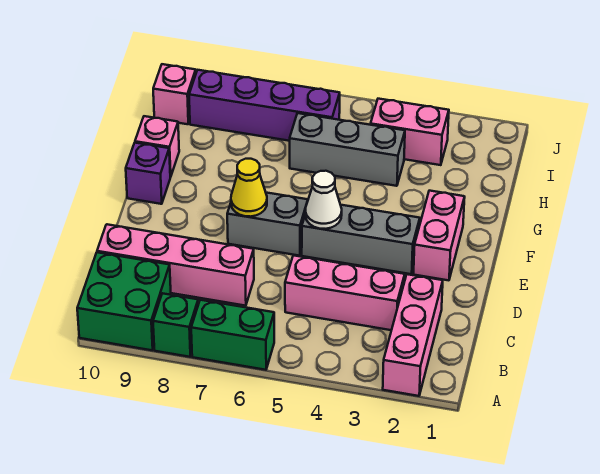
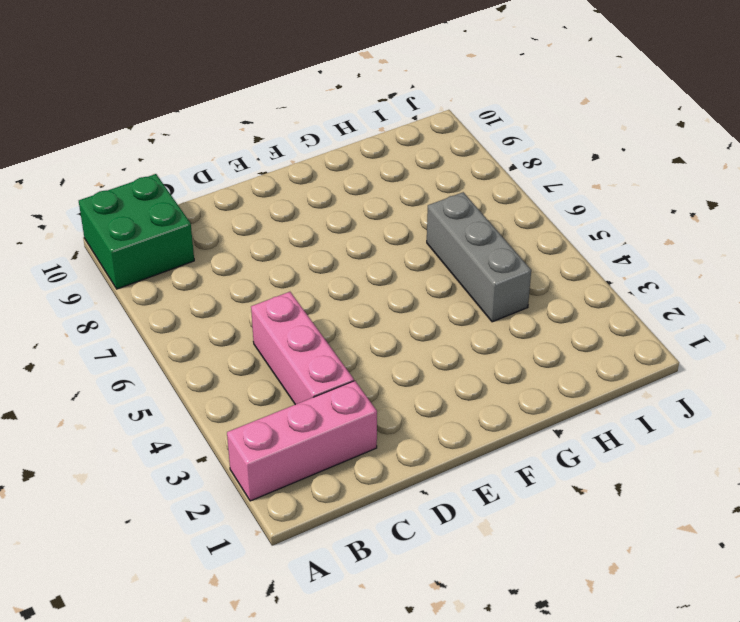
none -> green brick A6:A7 level 1
none -> green brick A8 level 1
none -> pink brick C7:C10 level 1

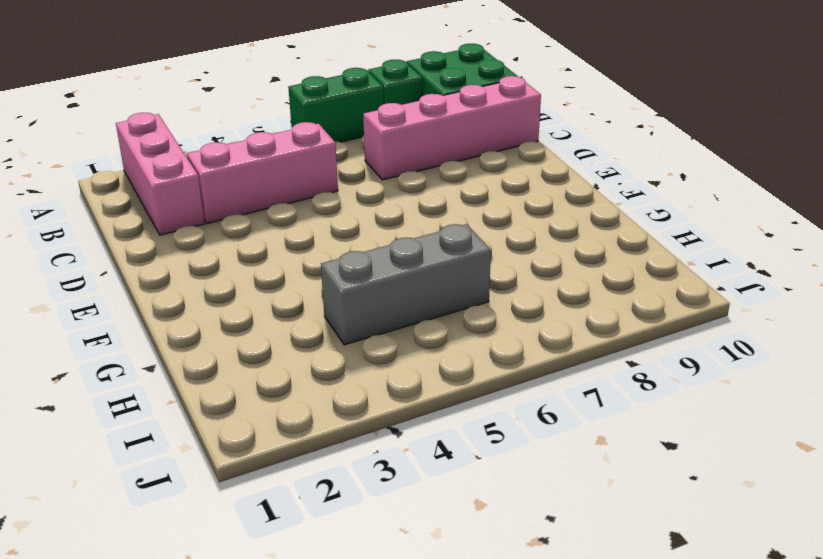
none -> pink brick E2:F2 level 1
none -> grey brick E3:E5 level 1
none -> grey brick E6:E7 level 1

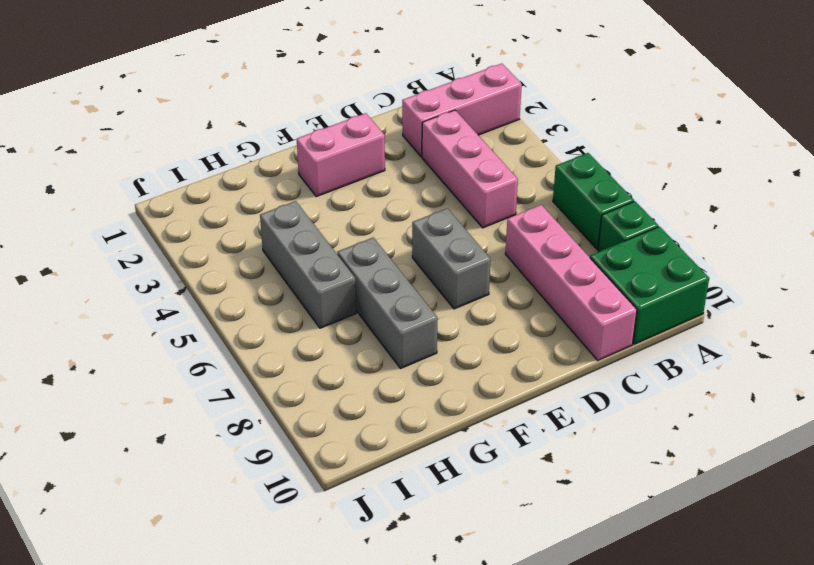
grey brick G6:G8 level 1 -> grey brick E3:E5 level 1
none -> purple brick F10 level 1
none -> pink brick G10 level 1
none -> pink brick I3:I4 level 1

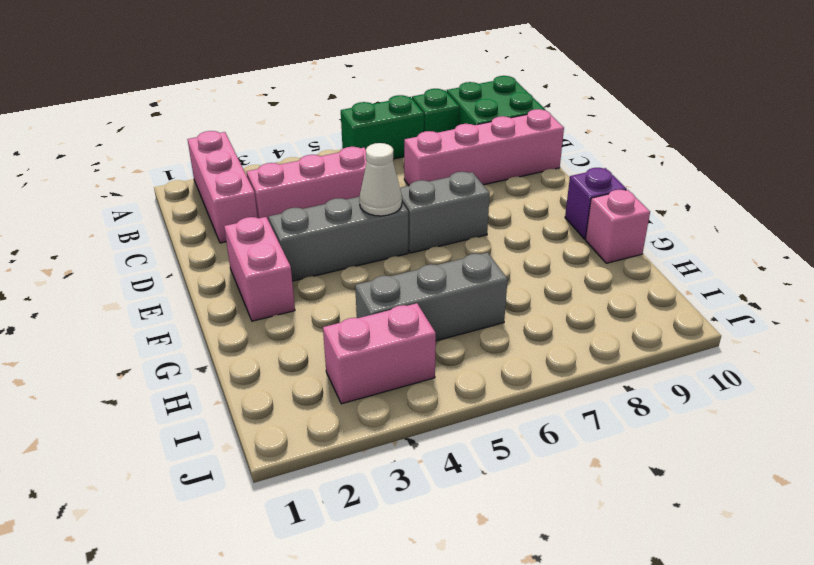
none -> purple brick I6:I9 level 1
none -> pink brick I10 level 1
none -> yellow cone E7 level 2

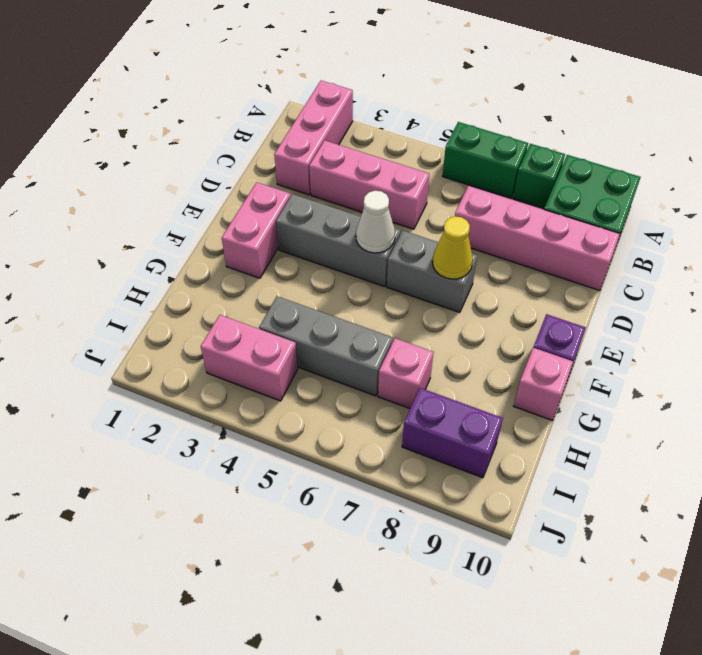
pink brick H7 level 1 -> pink brick I10 level 1
purple brick I8:I9 level 1 -> purple brick I6:I9 level 1

